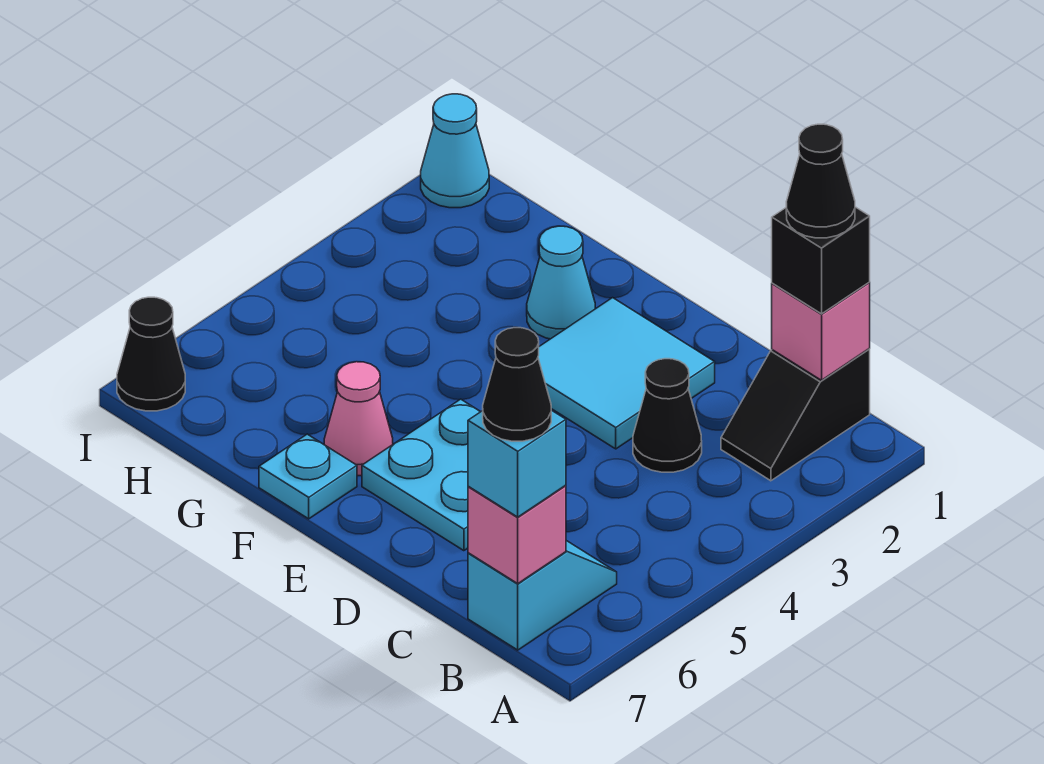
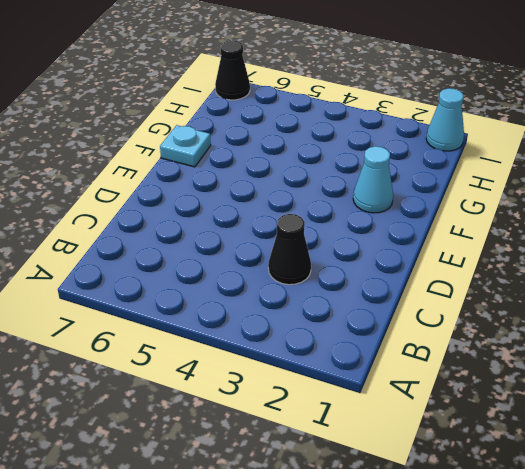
none -> black slope B1:B2 level 1 top 1
none -> cyan slope B6:B7 level 1 top 7
none -> cyan tile D2:E3 level 1

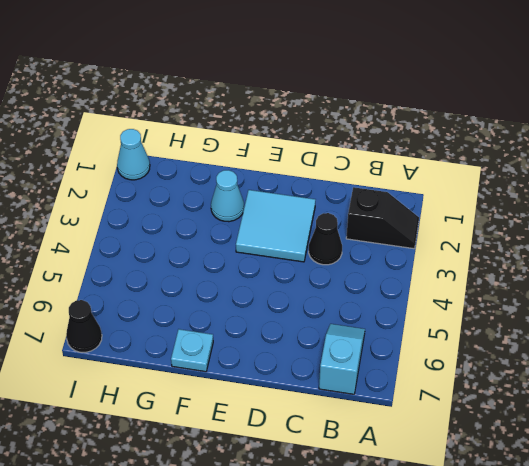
black slope A2:B2 level 1 top B -> black slope B1:B2 level 1 top 1
none -> cyan plate D5:E6 level 1
none -> pink cone F6 level 1
none -> pink brick B1 level 2

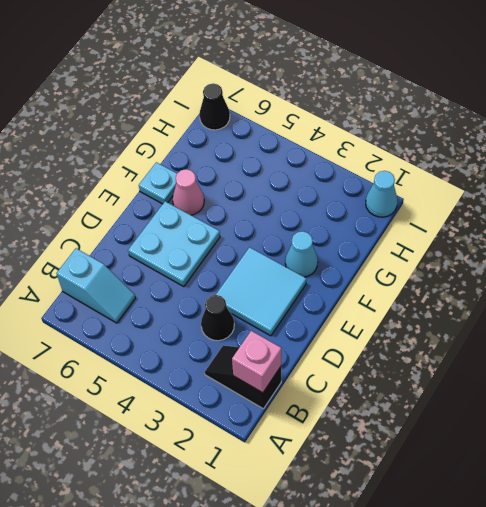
none -> pink brick B7 level 2
none -> black brick B1 level 3
none -> cyan brick B7 level 3

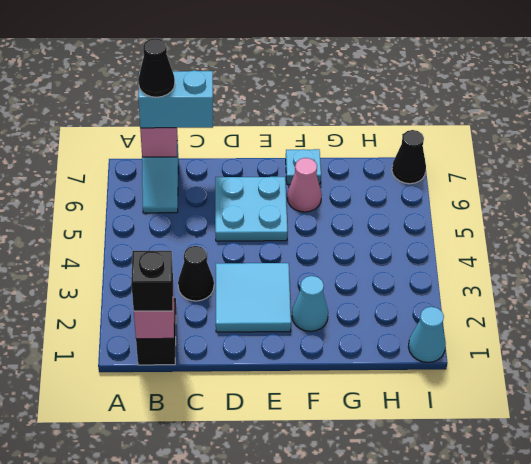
cyan brick B7:C7 level 3 -> cyan brick B7 level 3
none -> black cone B1 level 4

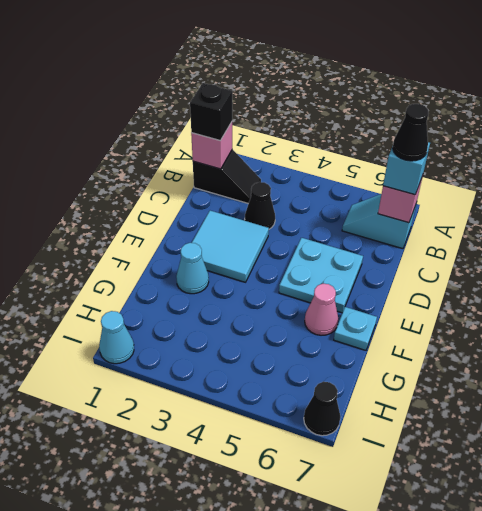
none -> black cone B1 level 4

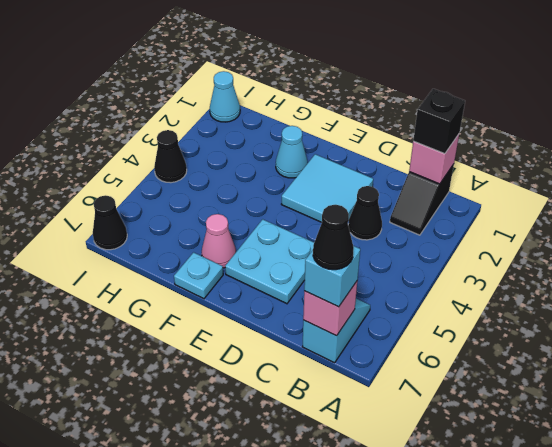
black cone I4 level 1 -> black cone B1 level 4

